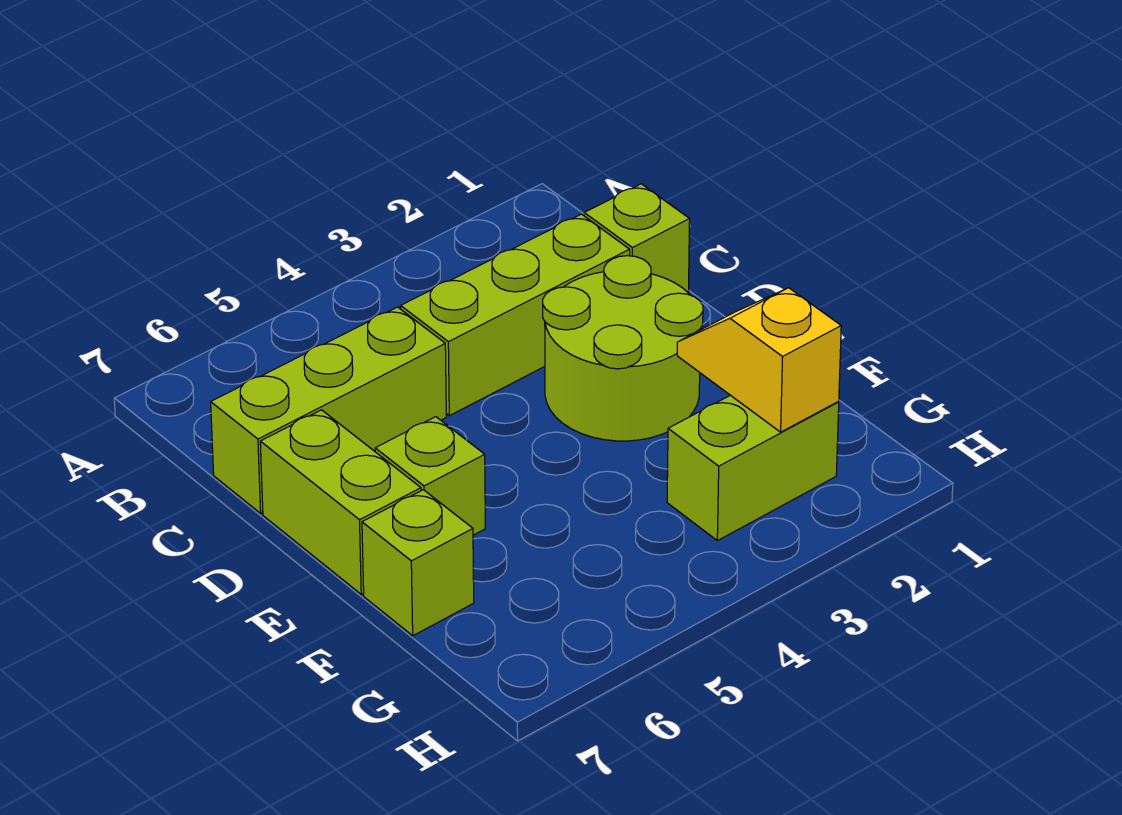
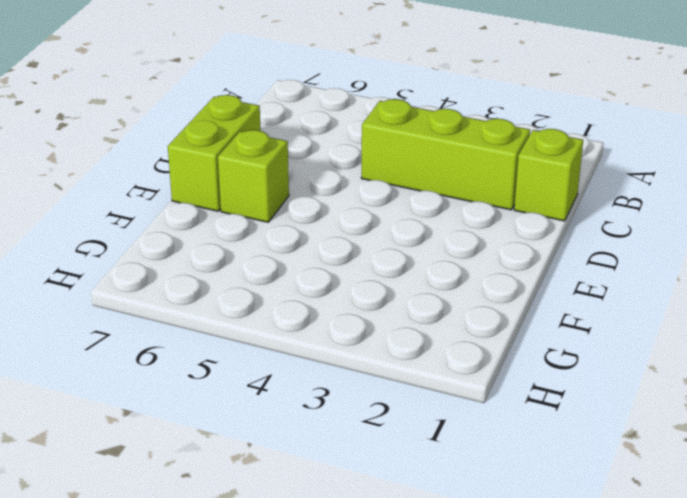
none -> lime brick C5:C7 level 1
none -> lime round brick D2:E3 level 1

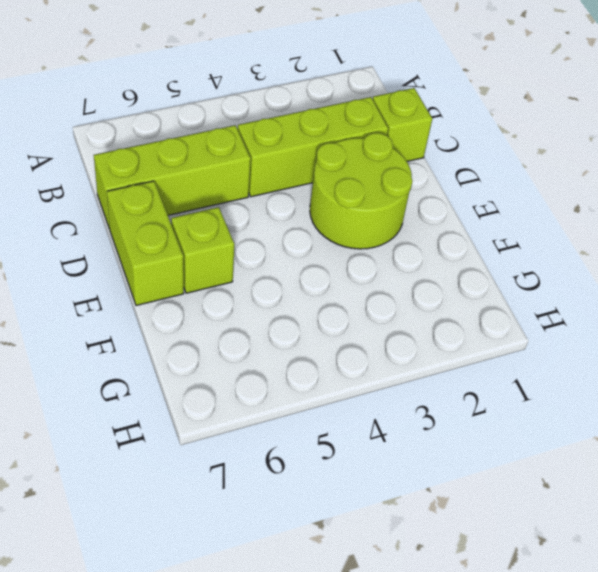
none -> lime brick F7 level 1
none -> lime brick G2:G3 level 1

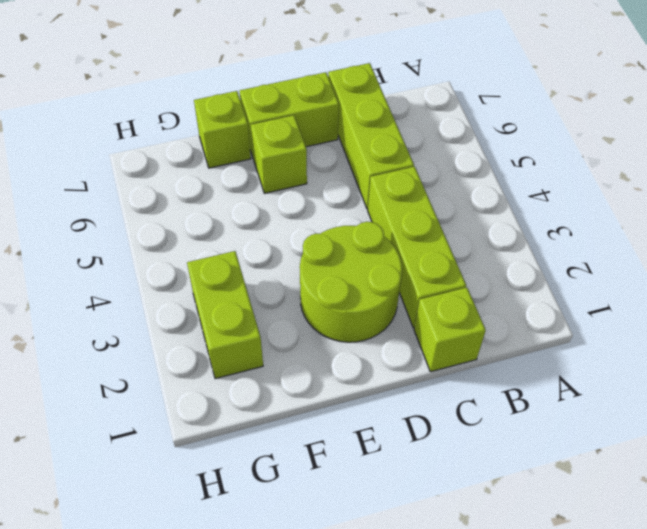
none -> yellow slope F2:G2 level 2 top G

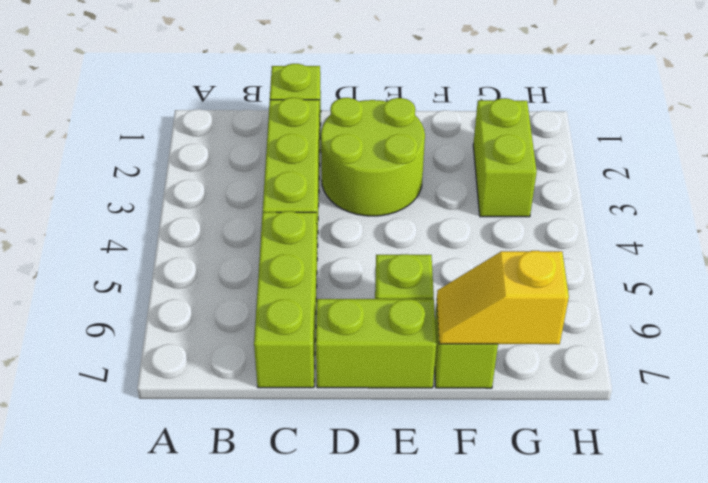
yellow slope F7:G7 level 2 top G -> yellow slope F2:G2 level 2 top G

